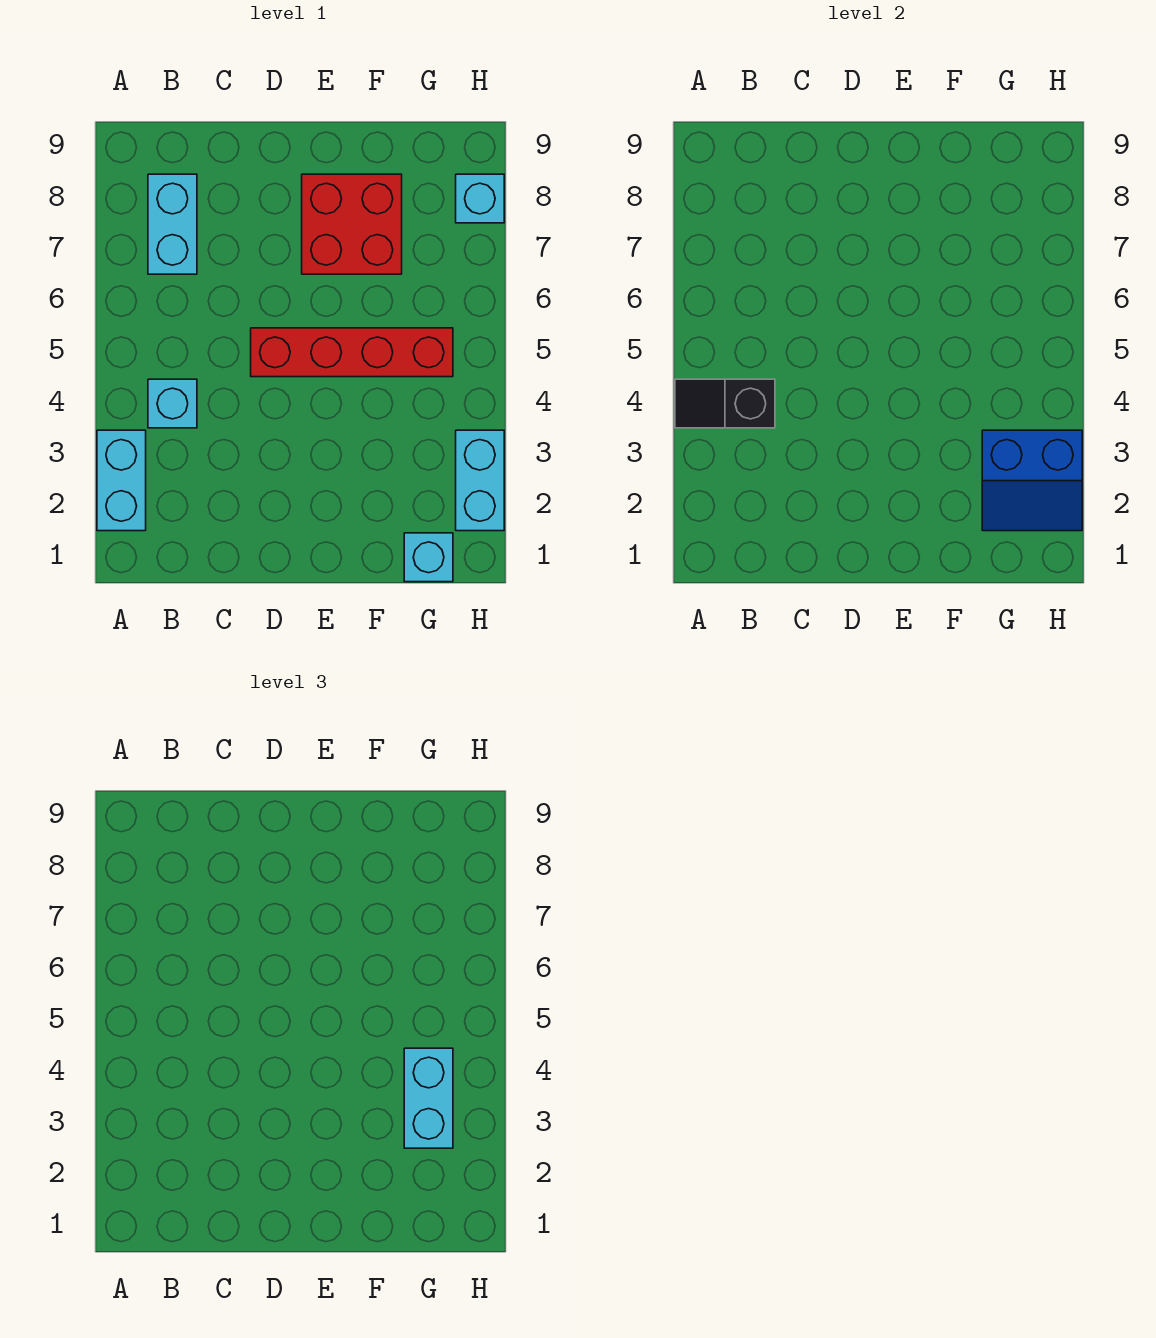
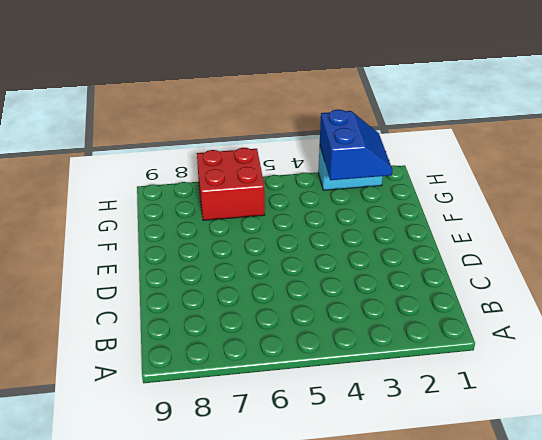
red brick G6:H7 level 1 -> red brick E7:F8 level 1
none -> cyan brick A2:A3 level 1
none -> cyan brick B4 level 1

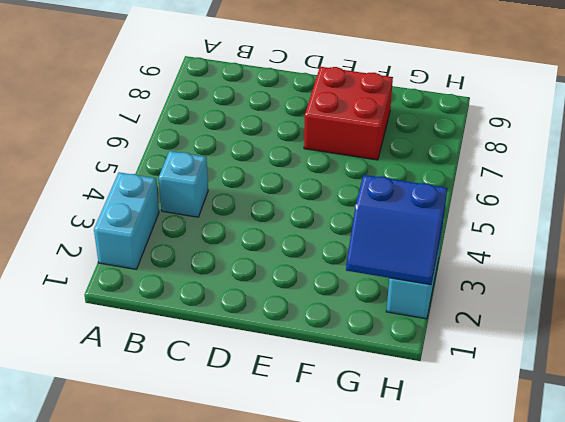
none -> cyan brick B7:B8 level 1
none -> red brick D5:G5 level 1

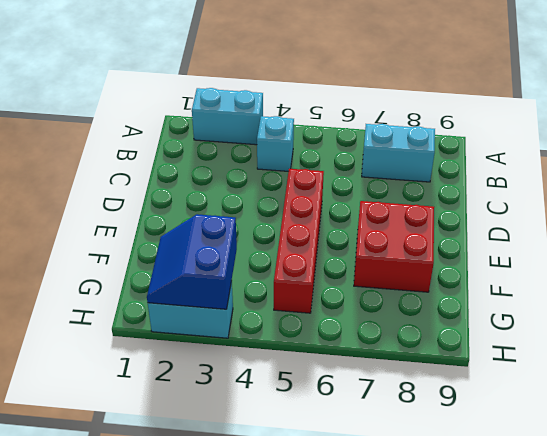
none -> cyan brick G1 level 1
none -> cyan brick H8 level 1

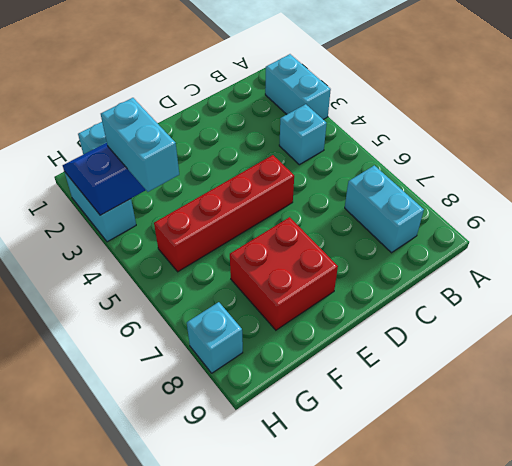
none -> black slope A4:B4 level 2 top B

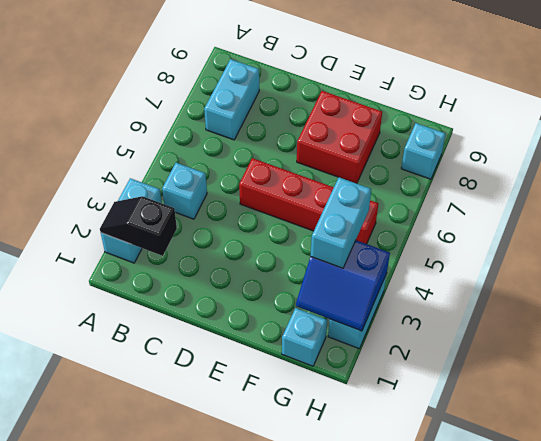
black slope A2:B2 level 2 top B -> black slope A4:B4 level 2 top B

